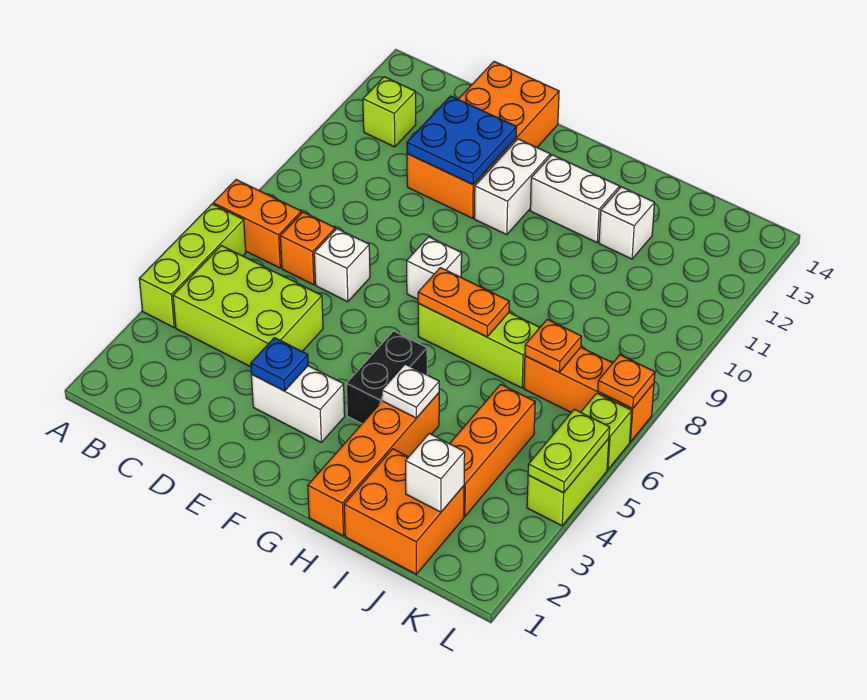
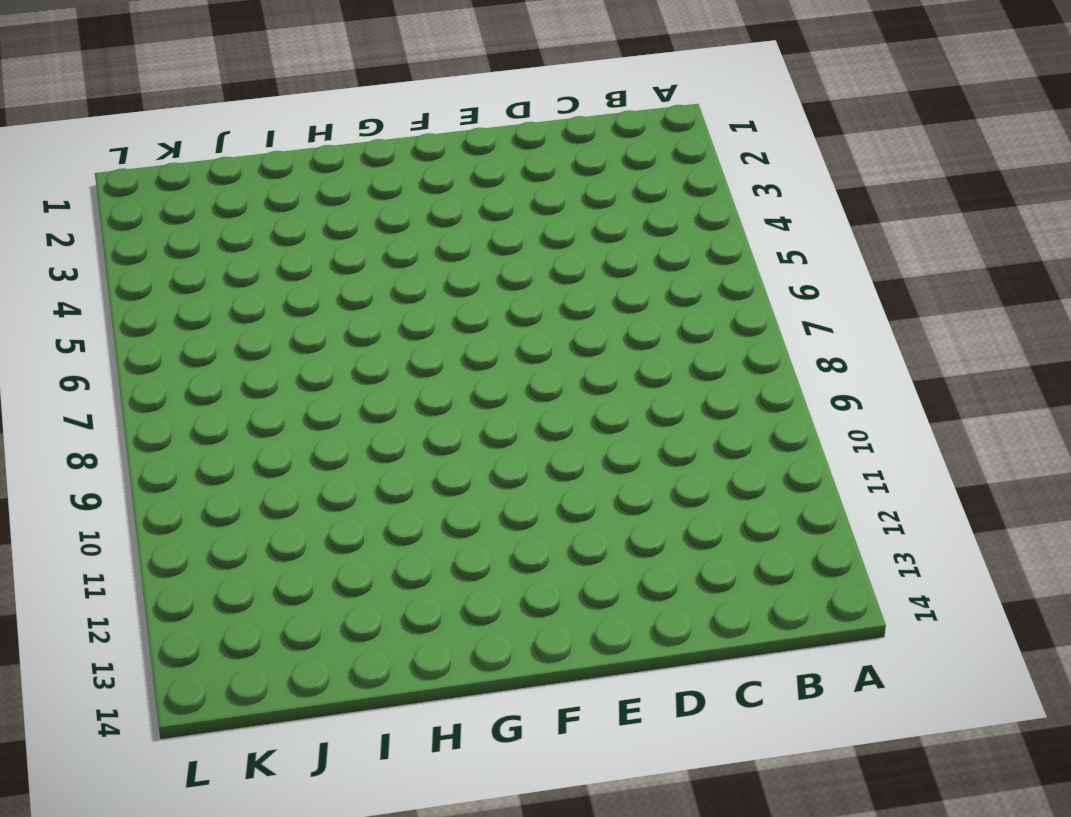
none -> lime brick A4:A6 level 1
none -> orange brick A7:B7 level 1
none -> lime brick B4:D5 level 1

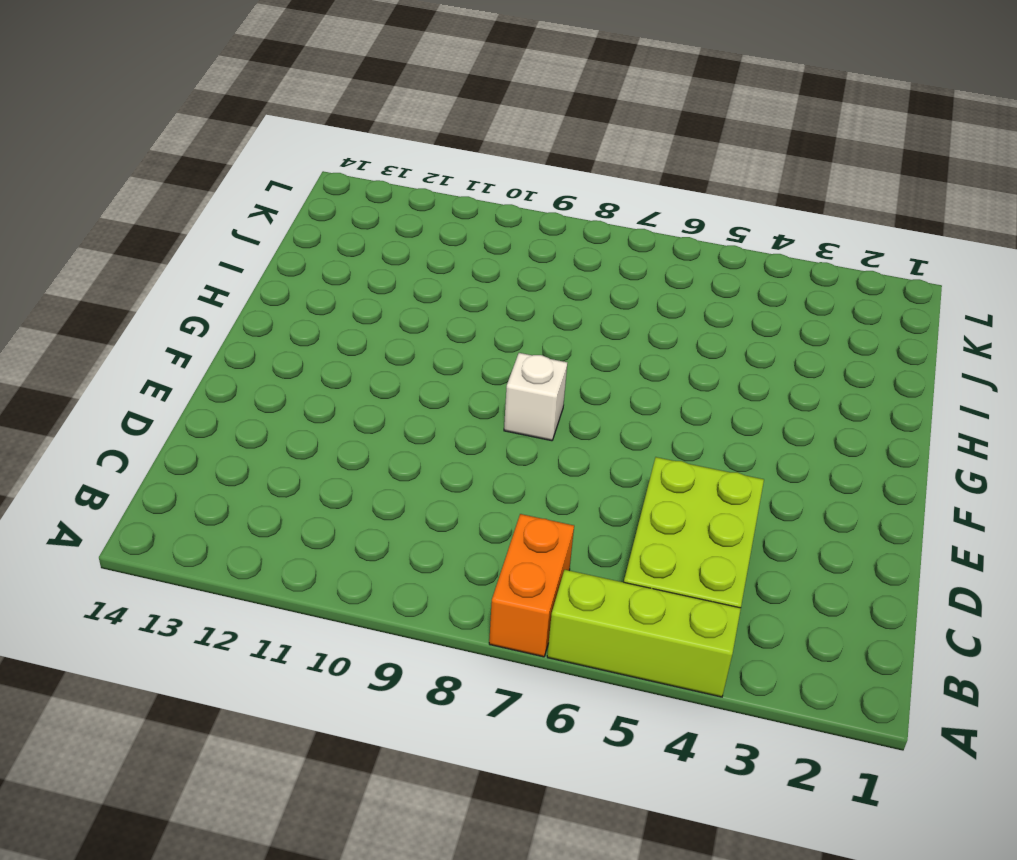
none -> lime brick B12 level 1
none -> orange brick C7 level 1
none -> white brick D7 level 1

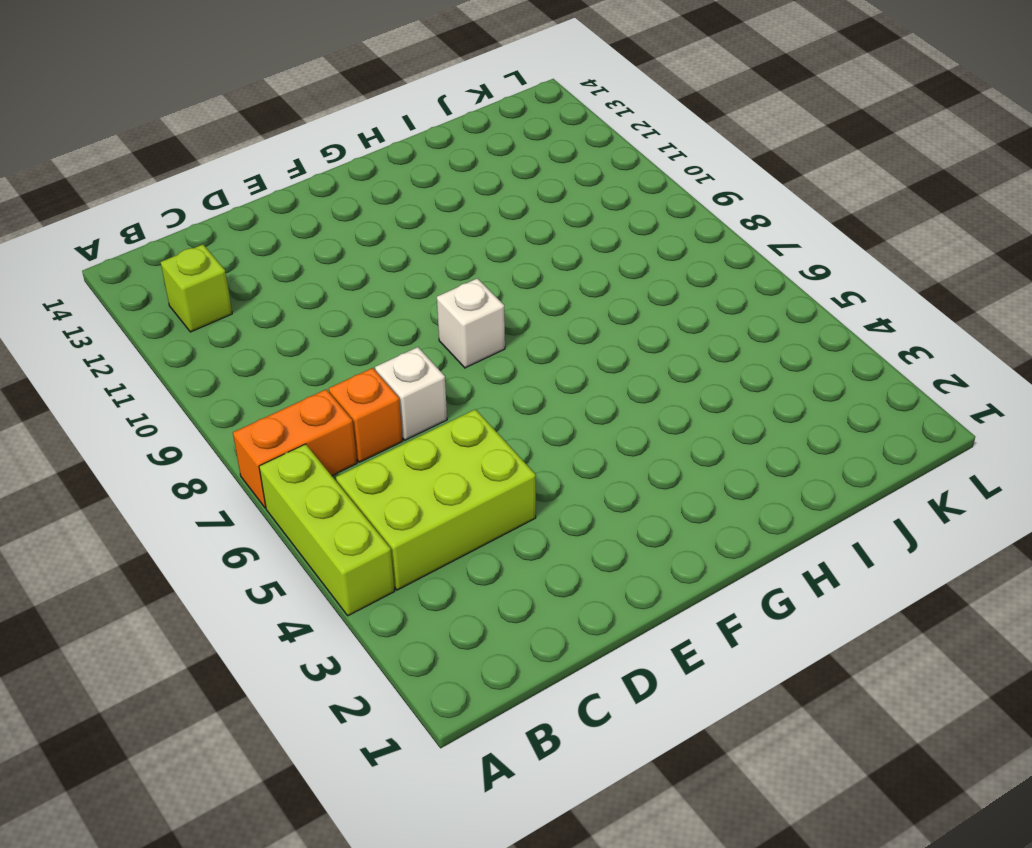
none -> orange brick D11:E14 level 1
none -> white brick E3:F3 level 1
none -> white brick F11:F12 level 1

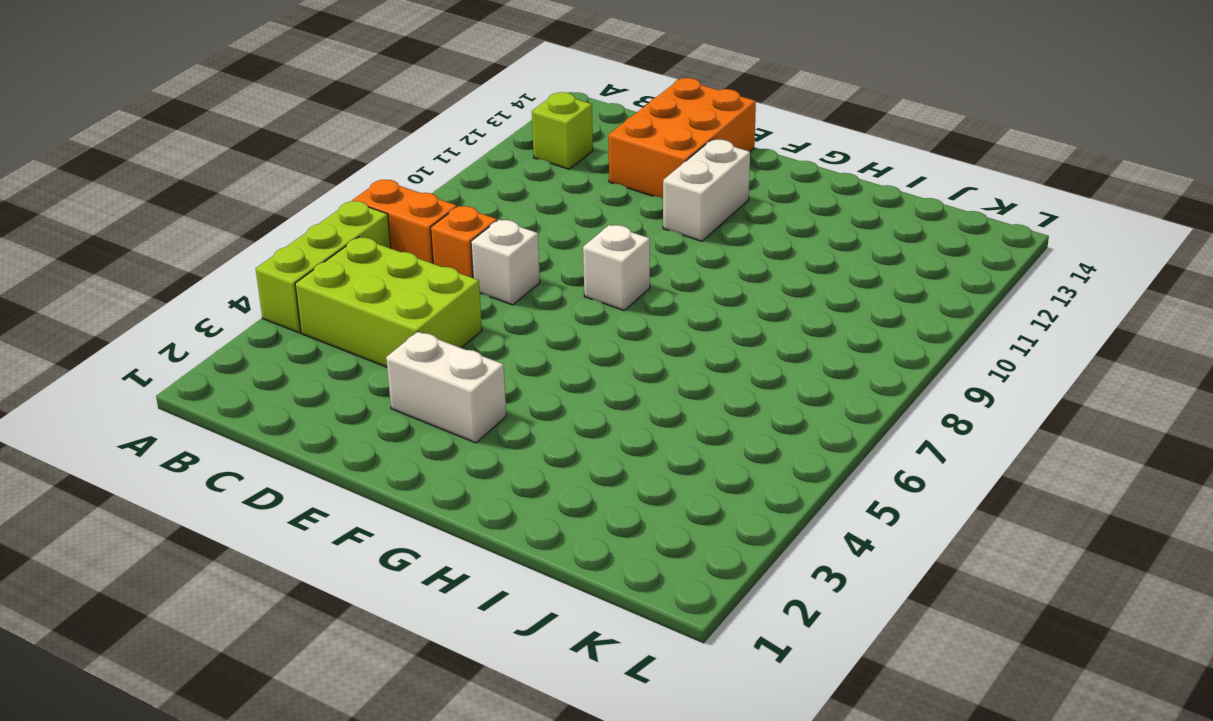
orange brick D12:E14 level 1 -> orange brick D11:E14 level 1
none -> black brick G4:G5 level 1
none -> lime brick G7:I7 level 1
none -> white brick G12:H12 level 1

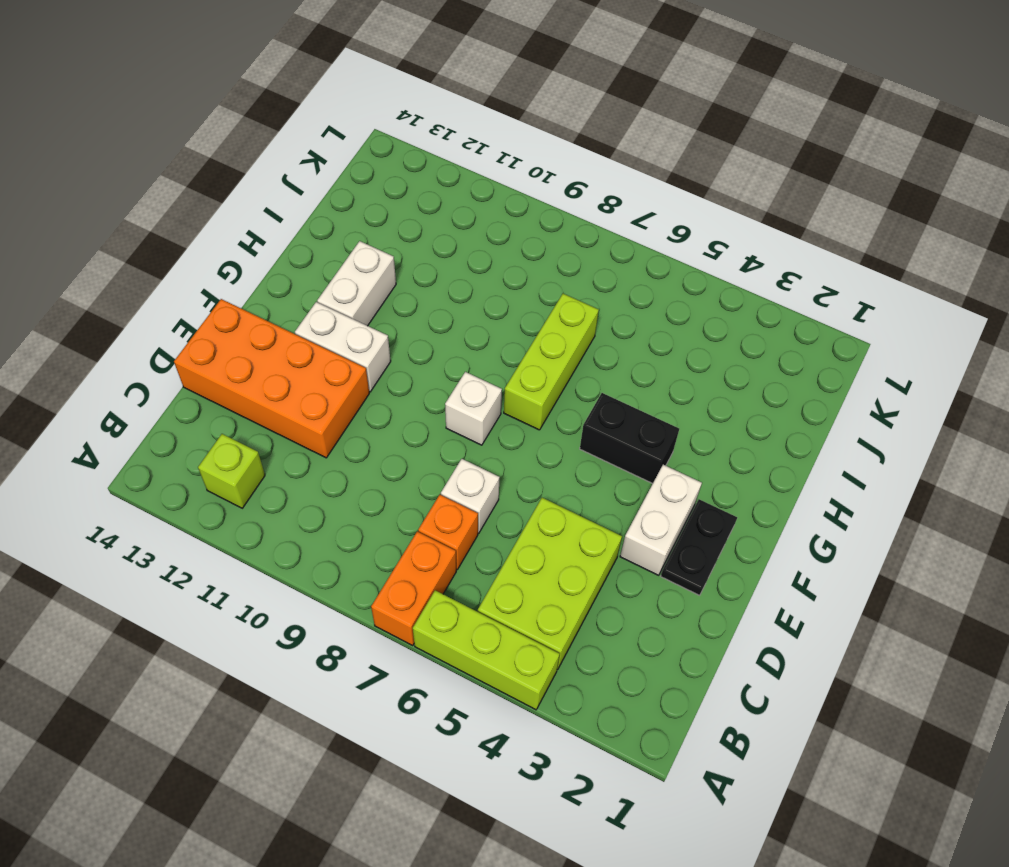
black plate E2:F2 level 1 -> none
none -> orange brick H1:H4 level 1
none -> orange brick I1:J2 level 1
none -> white brick I12 level 1

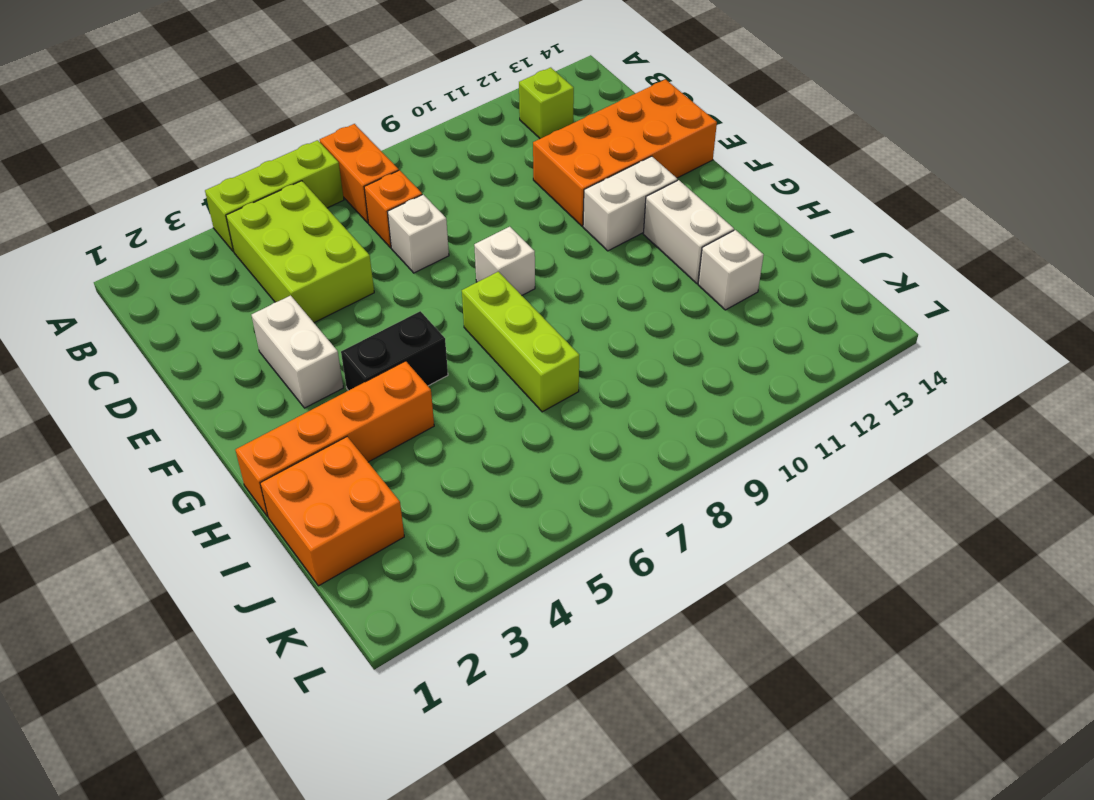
none -> orange brick J3:J5 level 1
none -> orange brick J7:L7 level 1
none -> lime brick L4:L5 level 1

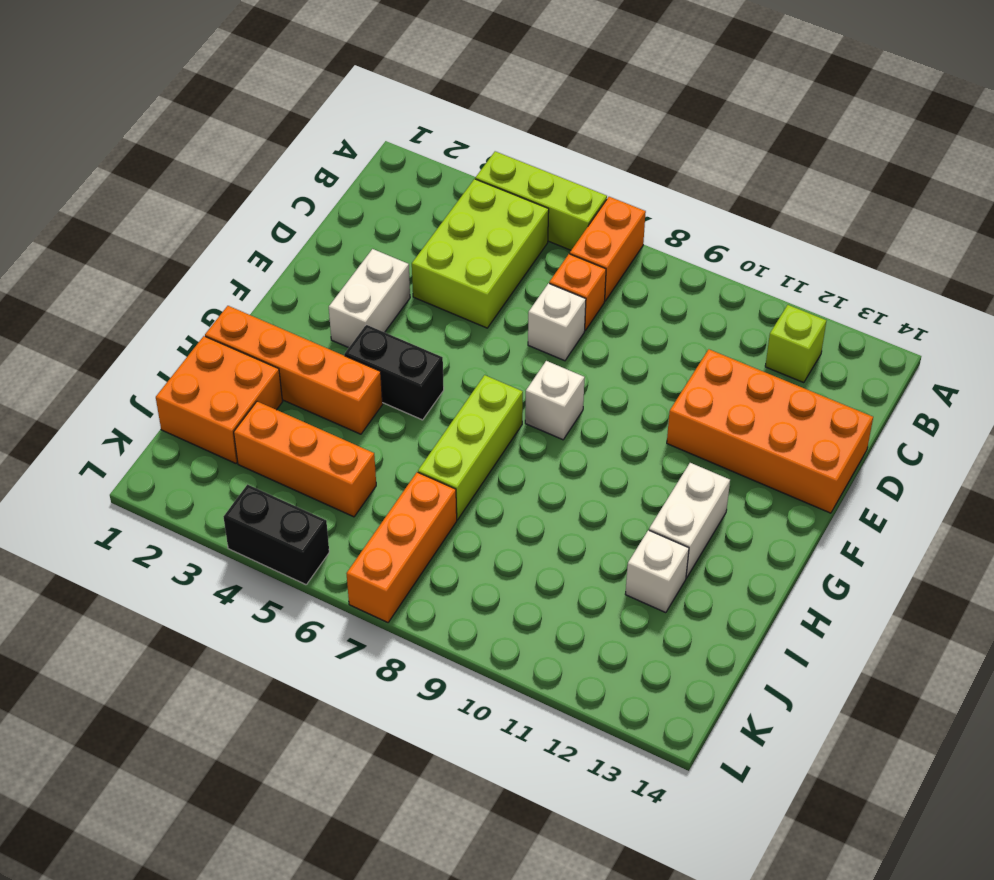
black brick L4:L5 level 1 -> lime brick L4:L5 level 1
none -> white brick F11:F12 level 1
none -> lime brick L6 level 1
none -> blue plate D11:E12 level 2

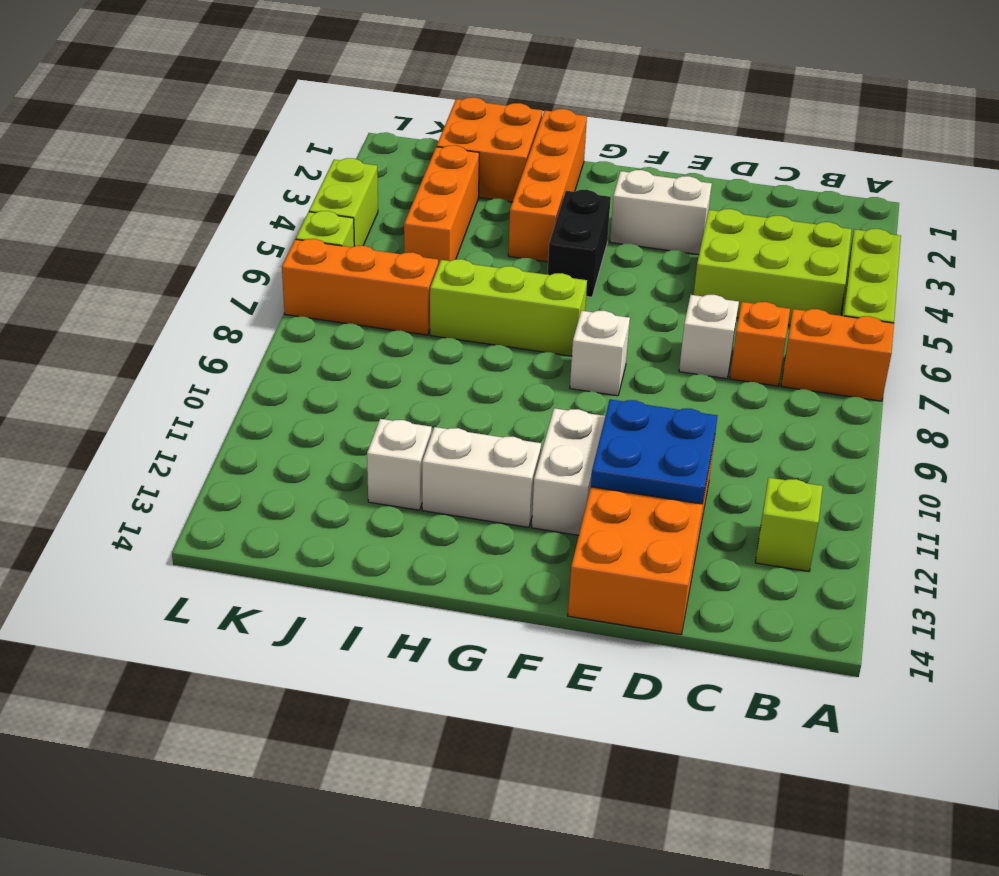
none -> blue plate E3 level 2
none -> orange plate G7:H7 level 2
none -> white plate H4 level 2

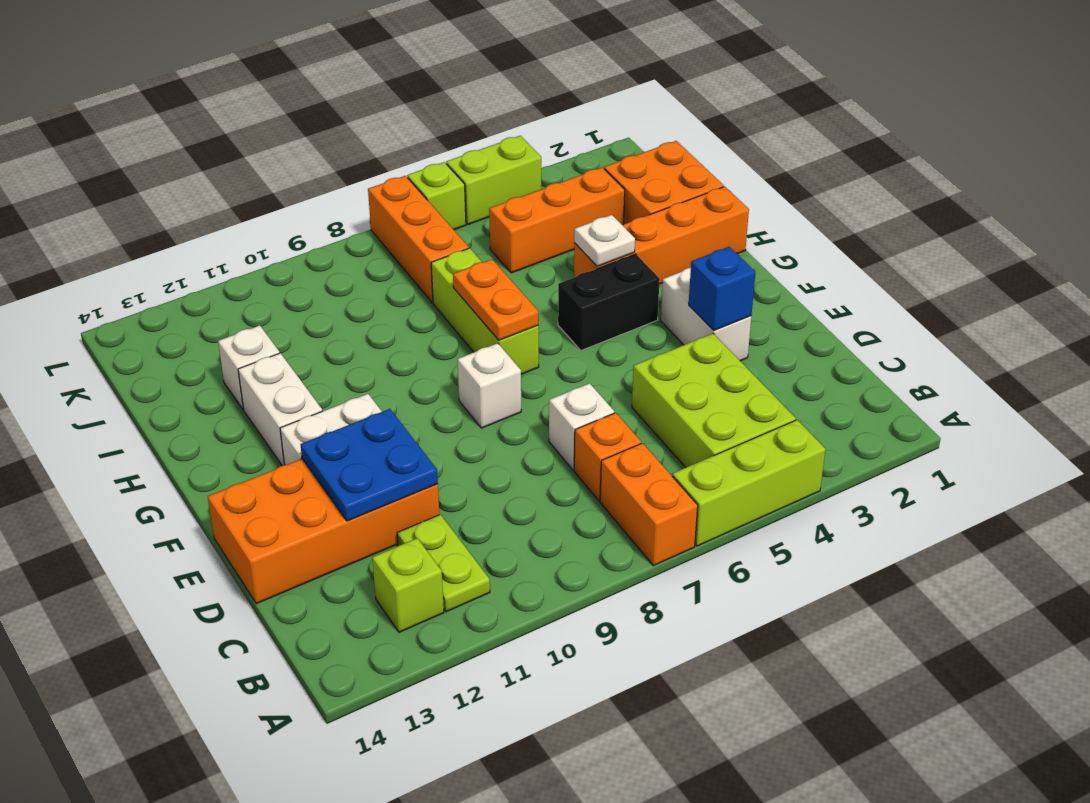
lime plate B11:C11 level 1 -> lime plate L4:L5 level 2
blue brick E3 level 2 -> blue plate E3 level 2
none -> white brick J2 level 2
none -> orange plate J7 level 2
none -> orange plate L7 level 2

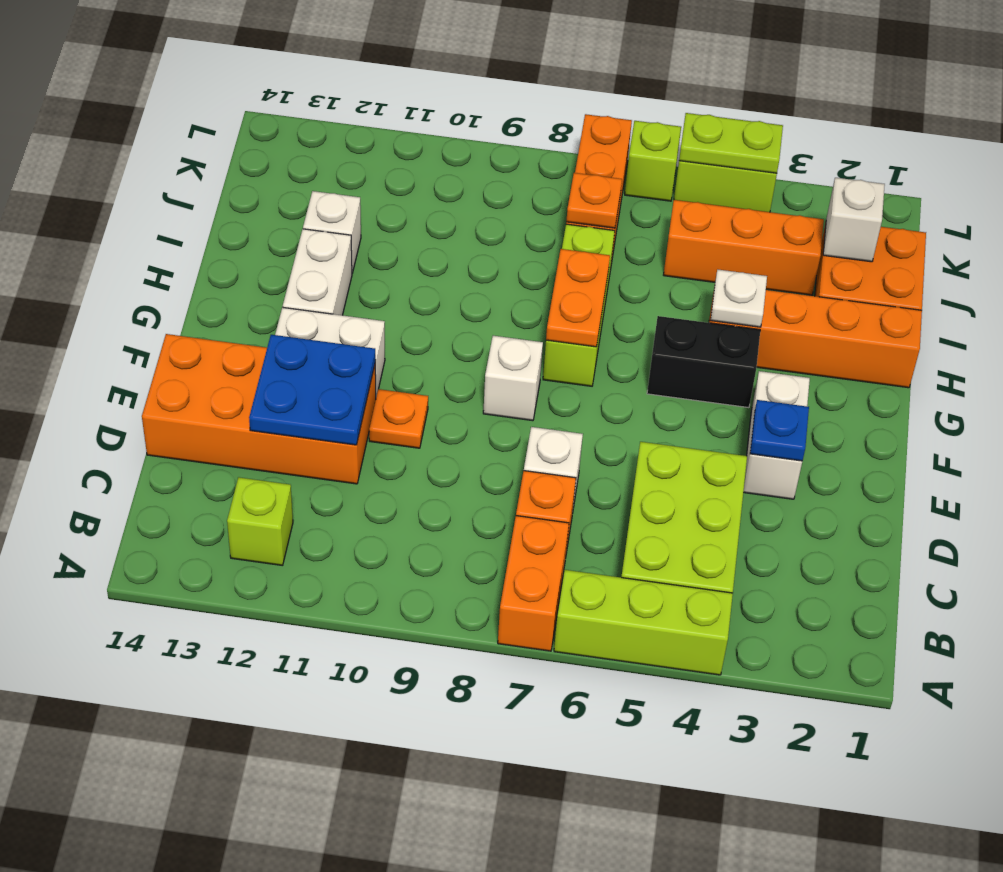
orange plate E10 level 1 -> orange plate L7 level 2

